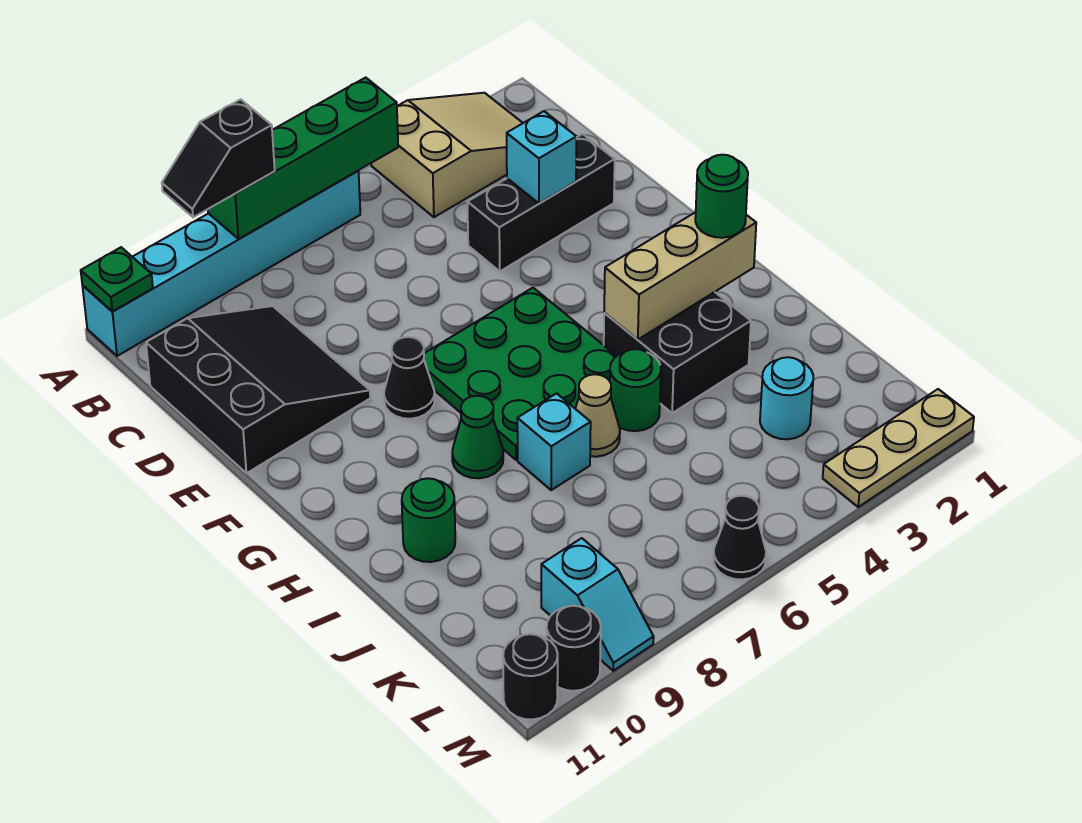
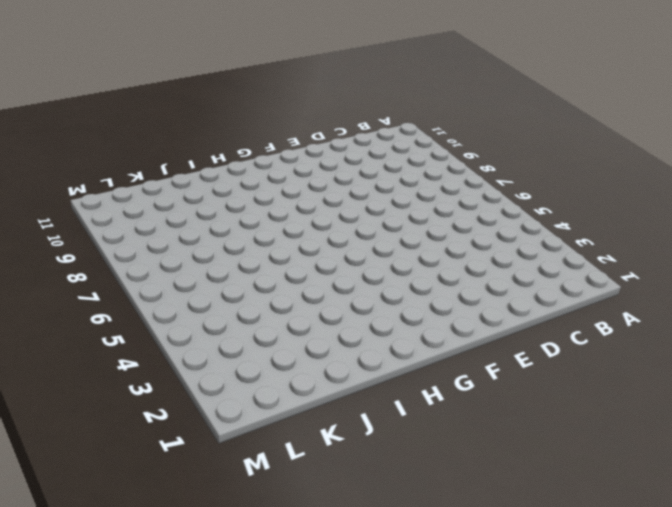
none -> tan slope A2:B4 level 1 top 4
none -> cyan brick A6:A11 level 1
none -> black slope C9:E11 level 1 top 11

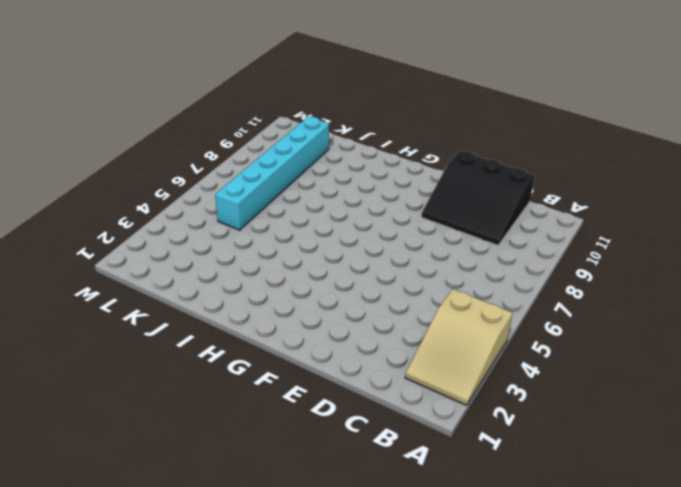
cyan brick K5:K10 level 1 -> cyan brick A6:A11 level 1
none -> black brick D2:D4 level 1
none -> green plate F5:H7 level 1
none -> black cone F8 level 1

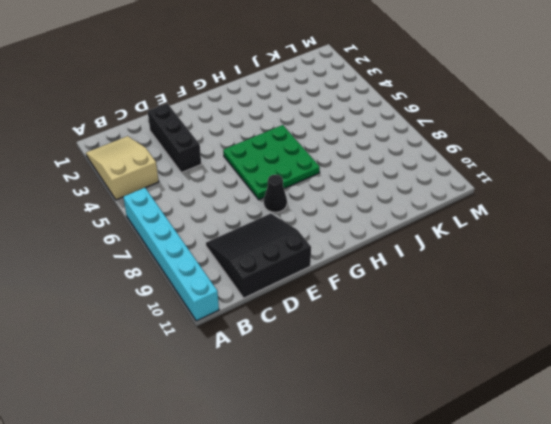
none -> black brick H3:I4 level 1
none -> green cone H8 level 1
none -> green round brick I5 level 1

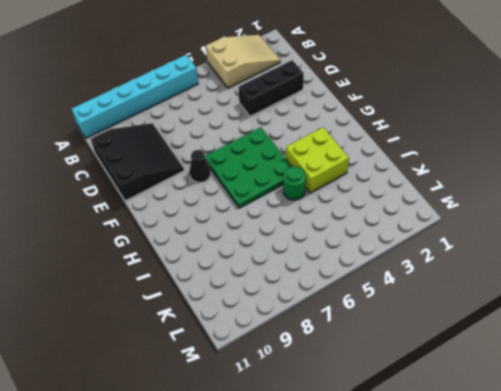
lime brick H3:I4 level 1 -> black brick H3:I4 level 1
none -> green cone H8 level 1
none -> tan cone I6 level 1
none -> cyan brick I7 level 1

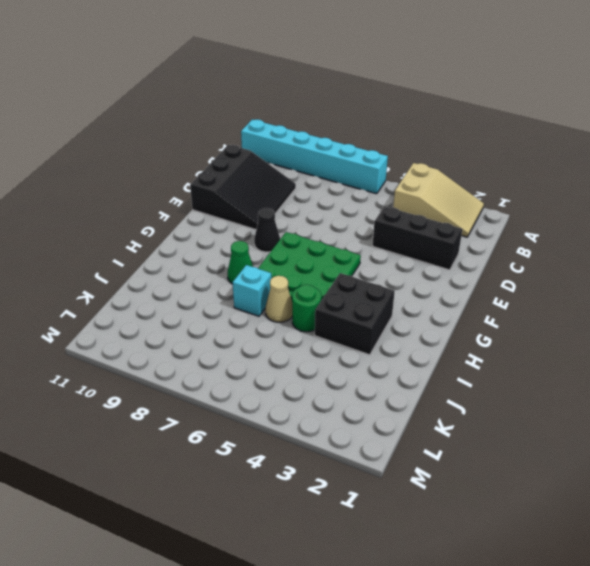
none -> green round brick I10 level 1
none -> cyan round brick K3 level 1
none -> cyan slope L9:M9 level 1 top L

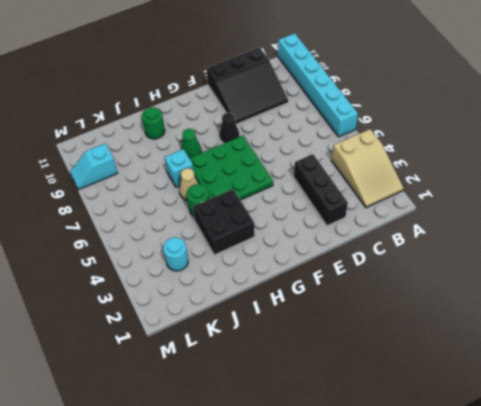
none -> tan plate M1:M3 level 1
none -> black cone M6 level 1
none -> black round brick M10 level 1

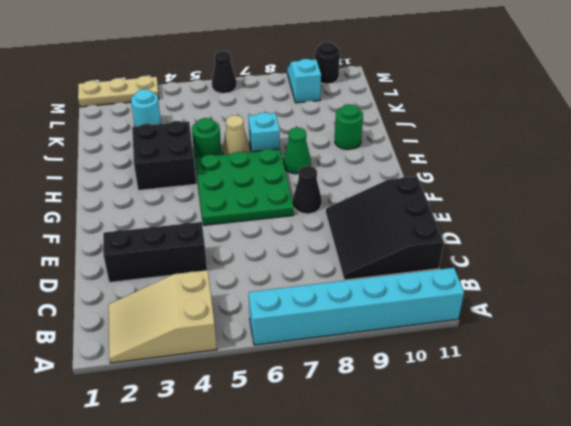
none -> black round brick M11 level 1
none -> green brick A5:A8 level 2
none -> green plate A11 level 2

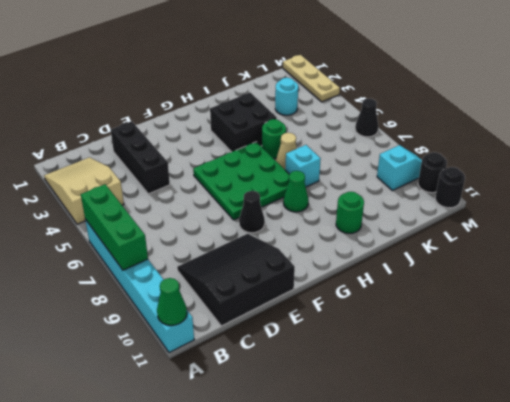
green brick A6:A8 level 2 -> green brick A5:A8 level 2
green cone A11 level 2 -> green plate A11 level 2
none -> cyan brick D3 level 2
none -> tan brick H2:H4 level 2
none -> black slope A8:A9 level 3 top 8

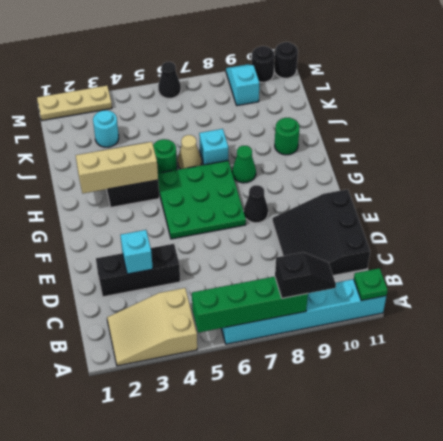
none -> green round brick H2 level 3

